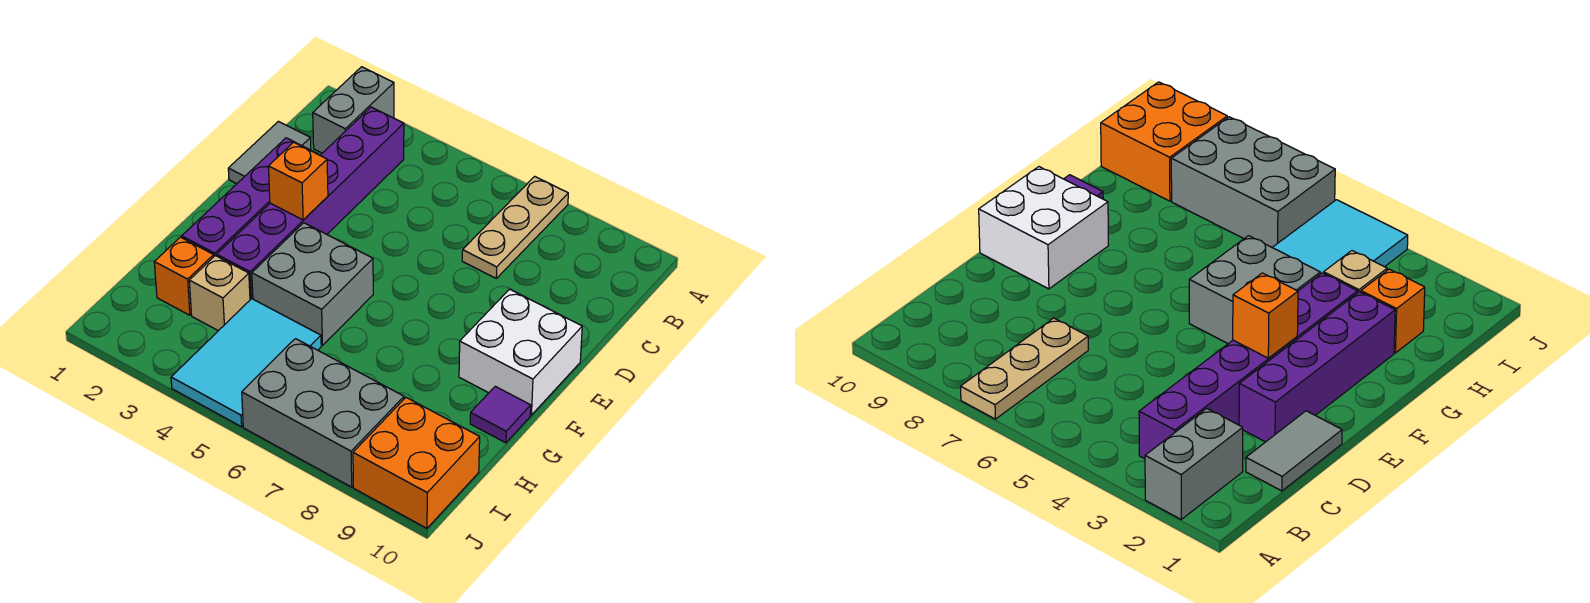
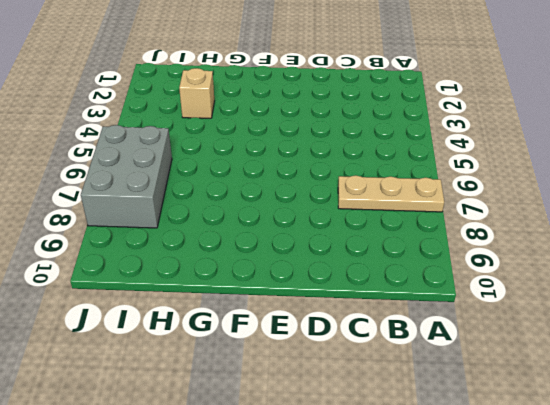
none -> grey brick A2:B2 level 1
none -> purple brick B3:G3 level 1
none -> grey tile C1:D1 level 1

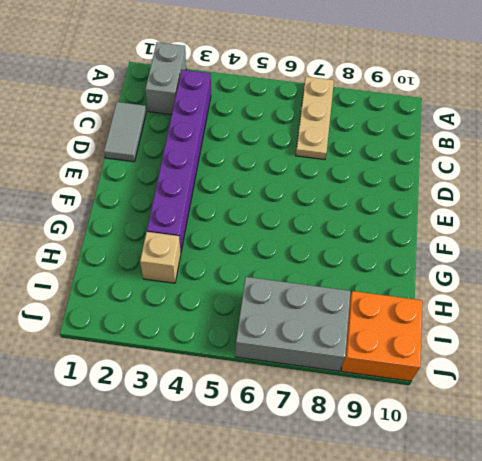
none -> purple brick D2:G2 level 1
none -> white brick E9:F10 level 1
none -> grey brick F4:G5 level 1

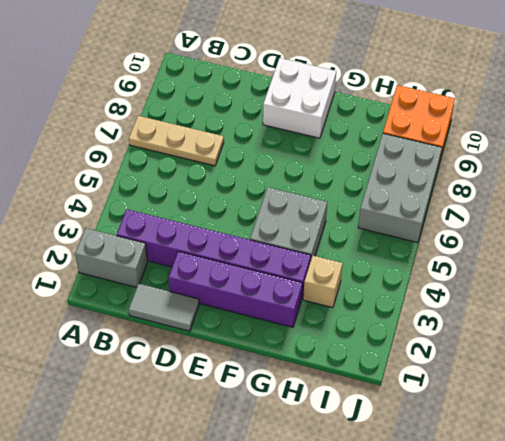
none -> purple tile G10 level 1
none -> orange brick H2 level 1
none -> cyan tile H4:J5 level 1

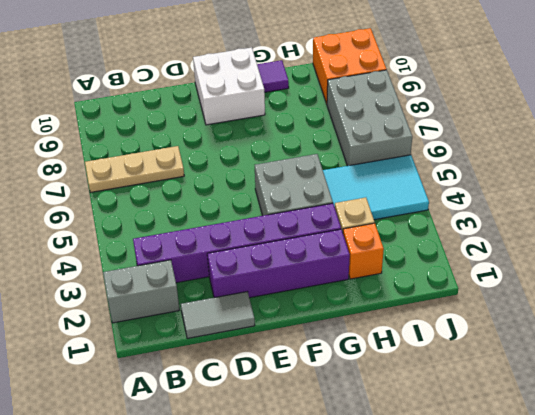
none -> orange brick E3 level 2

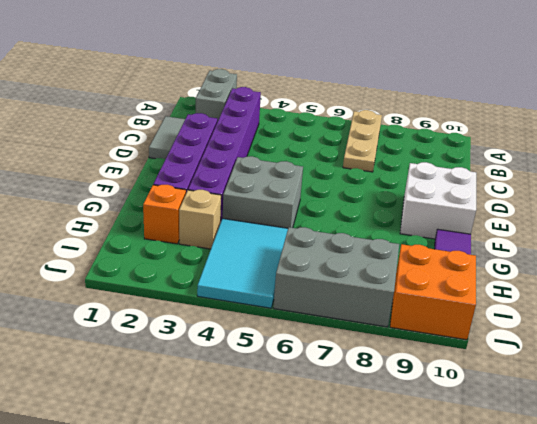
none -> orange brick E3 level 2

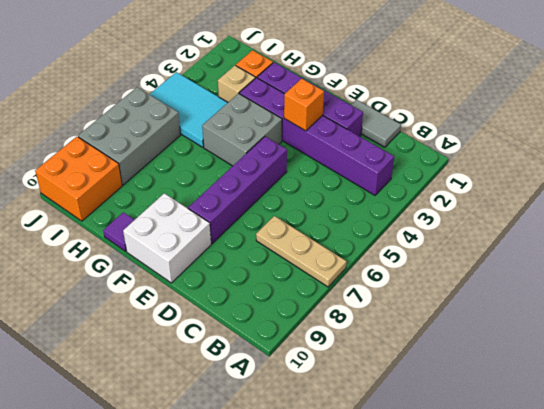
purple brick E5:E8 level 1 -> none
none -> grey brick A2:B2 level 1

